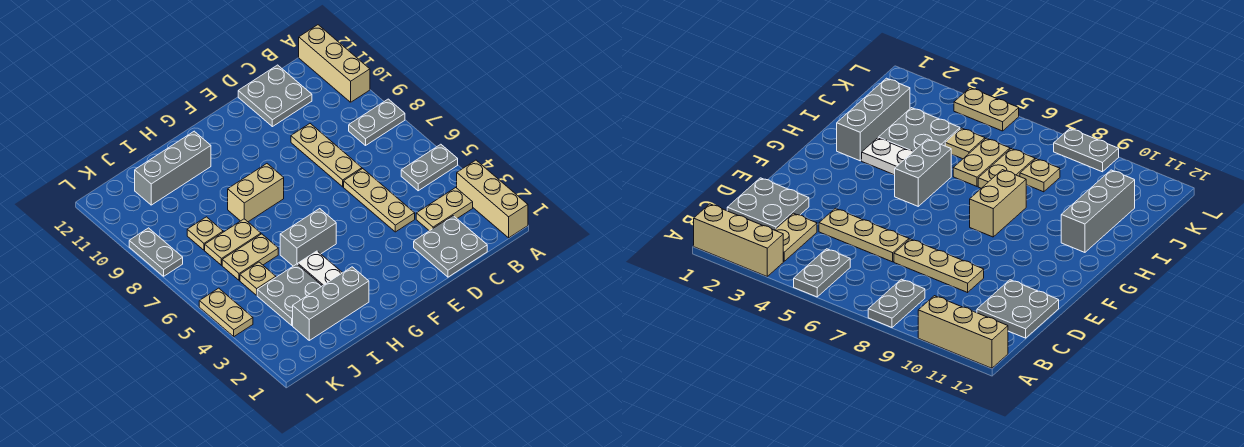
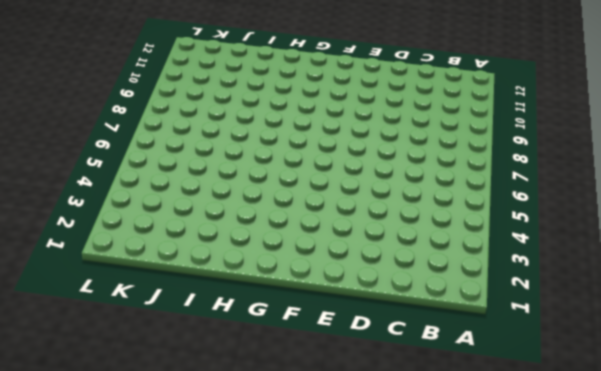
none -> tan brick A1:A3 level 1
none -> grey plate A5:B5 level 1
none -> grey plate A8:B8 level 1

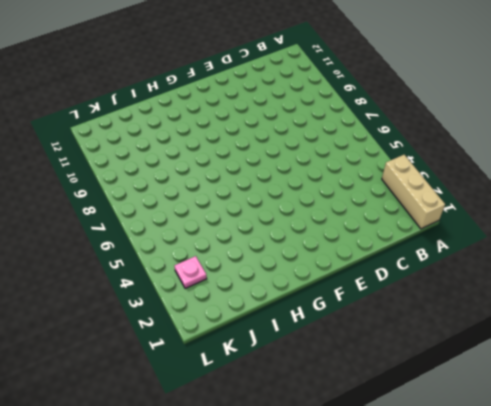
pink plate K3 level 1 -> none
none -> grey plate A5:B5 level 1
none -> grey plate A8:B8 level 1
none -> tan brick A10:A12 level 1

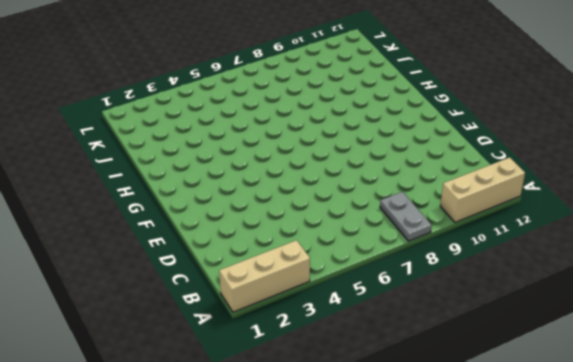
none -> grey plate A5:B5 level 1
none -> tan plate B3:C3 level 1
none -> grey plate C1:D2 level 1

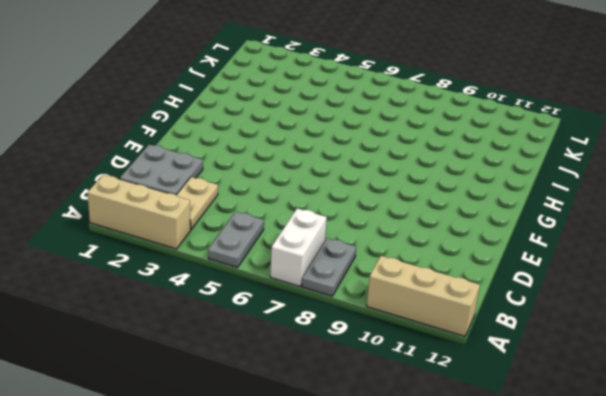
white brick A7:B7 level 1 -> none
none -> grey plate C11:D12 level 1
none -> tan plate D4:D6 level 1
none -> tan plate D7:D9 level 1

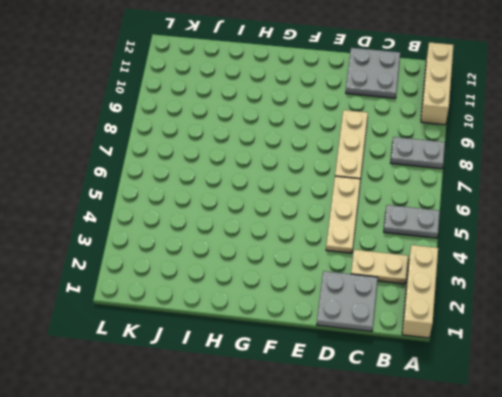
none -> grey brick G5:H5 level 1
none -> tan brick G8:H8 level 1
none -> grey brick H2:J2 level 1

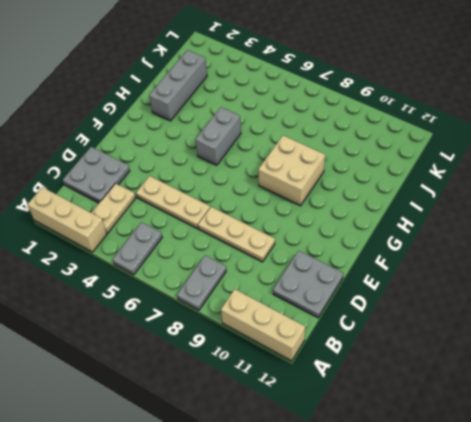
tan brick G8:H9 level 1 -> tan brick G8:H8 level 1
none -> white plate H3:H4 level 1
none -> grey brick H11:J11 level 1
none -> grey plate I3:J4 level 1

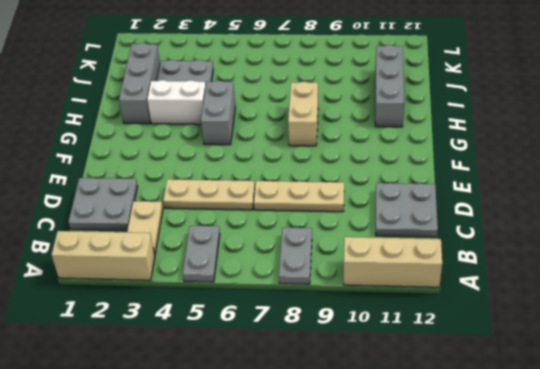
white brick H3:H4 level 1 -> white plate H3:H4 level 1
none -> tan plate I6:J6 level 1
none -> tan plate I7:J7 level 1
none -> tan plate J5 level 1

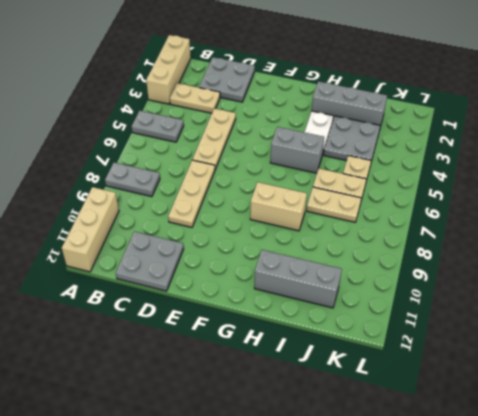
none -> tan plate J8 level 1
none -> tan plate L4:L5 level 1
none -> grey plate L8:L9 level 1

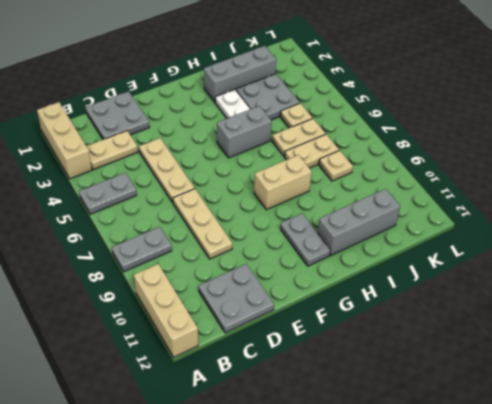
grey plate G10:G11 level 1 -> grey plate L8:L9 level 1
none -> tan plate L4:L5 level 1

